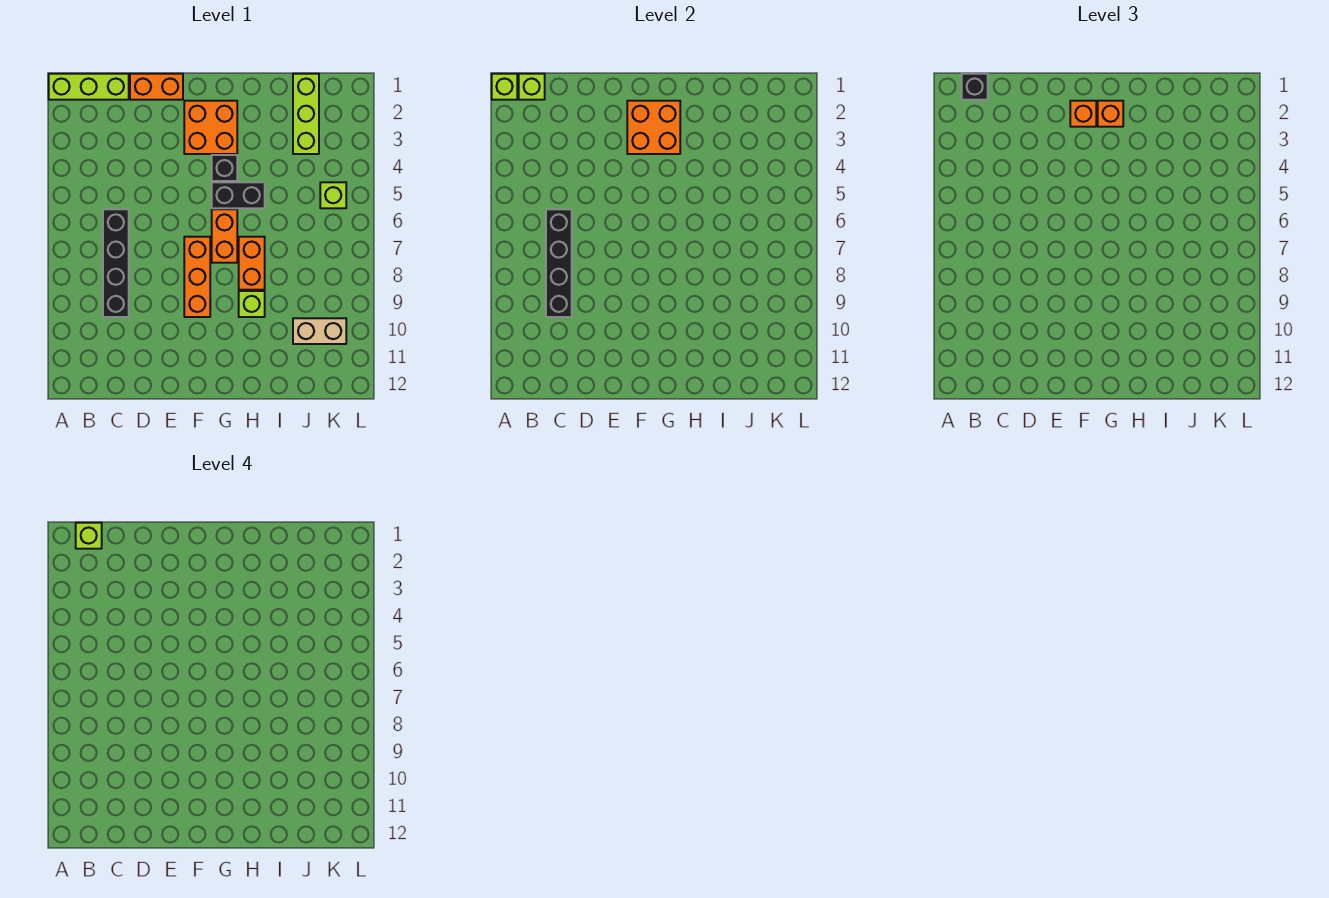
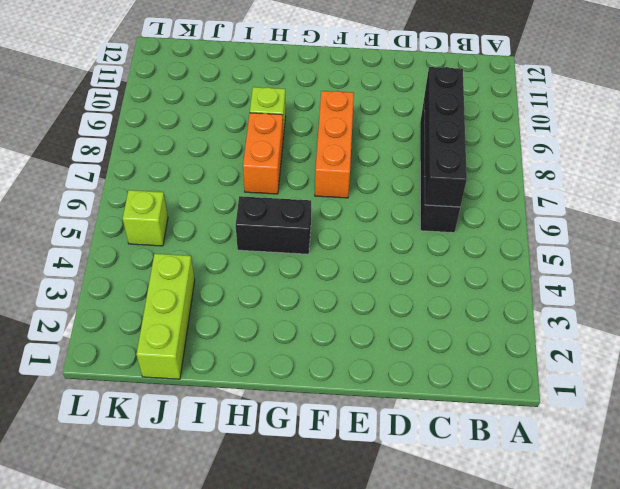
none -> lime brick A1:C1 level 1
none -> orange brick D1:E1 level 1
none -> orange brick F2:G3 level 1

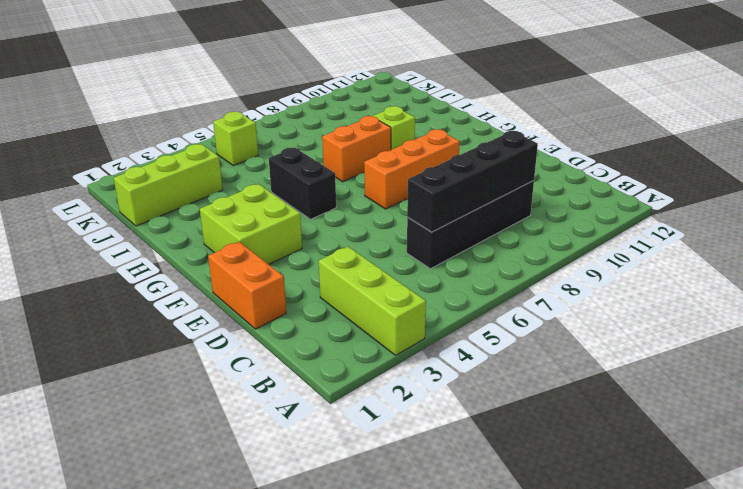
lime brick A3:C3 level 1 -> lime brick A1:C1 level 1
lime brick F2:G3 level 1 -> orange brick F2:G3 level 1
none -> black brick G4 level 1
none -> orange brick G6:G7 level 1
none -> tan brick J10:K10 level 1

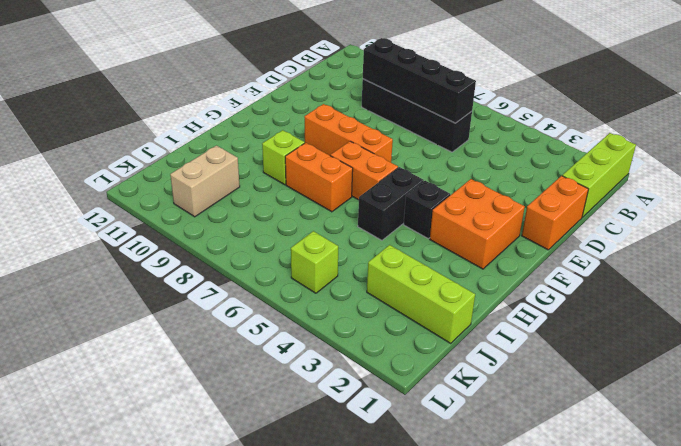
none -> lime brick A1 level 2
none -> lime brick B1 level 2
none -> orange brick F2:G3 level 2

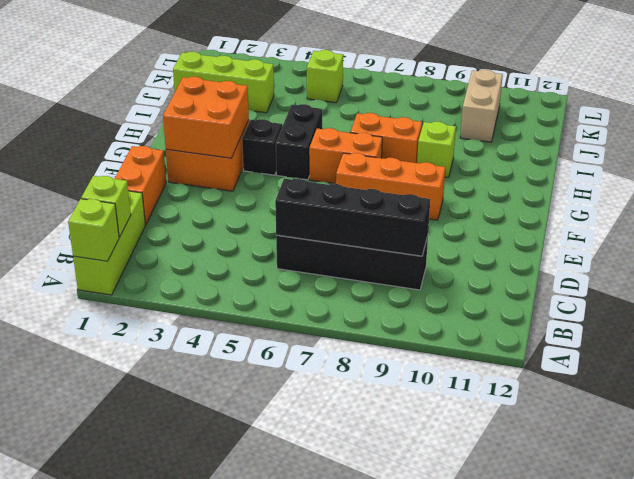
none -> black brick B1 level 3
none -> orange brick F2 level 3
none -> orange brick G2 level 3

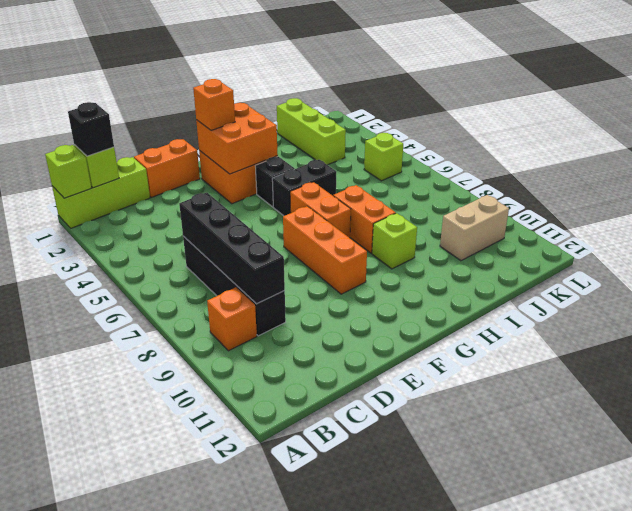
orange brick B9 level 1 -> orange brick G2 level 3
none -> lime brick B1 level 4

